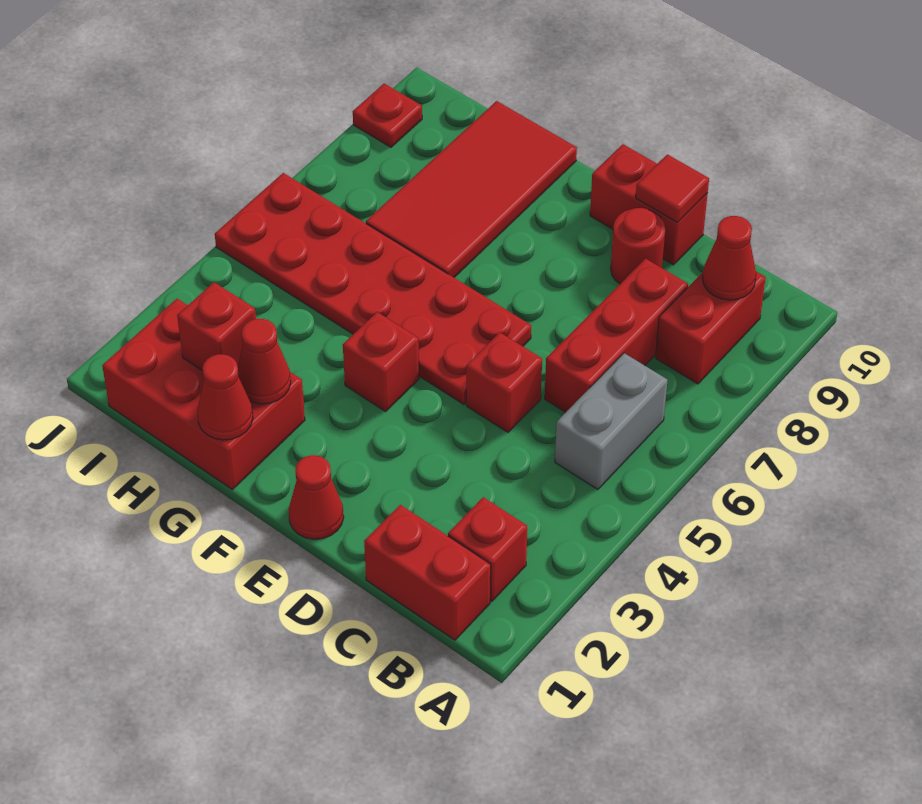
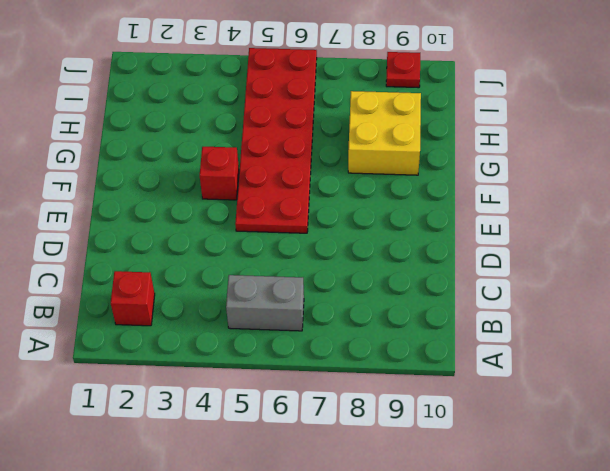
yellow brick G8:H9 level 1 -> red tile G7:H10 level 1
none -> red brick B1:C1 level 1
none -> red brick B8:B9 level 1
none -> red brick C6:C8 level 1

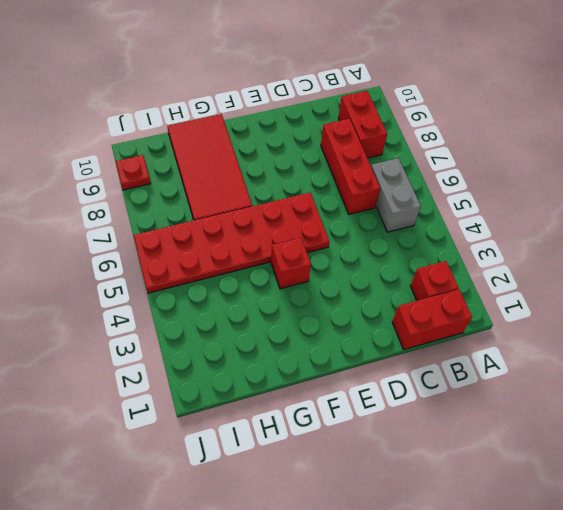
none -> red brick D5 level 1
none -> red round brick D9 level 1
none -> red brick D10:E10 level 1

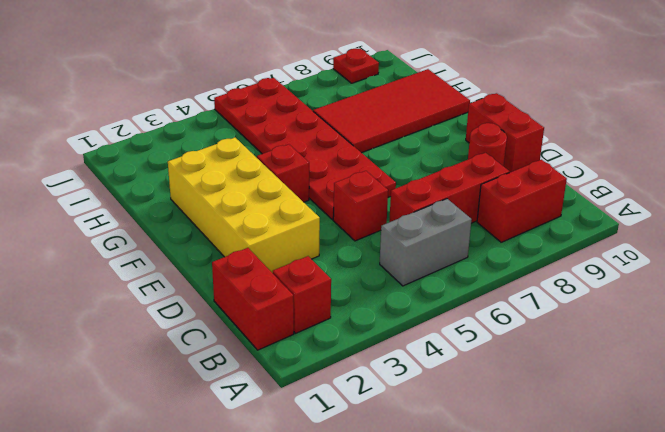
yellow brick D2:G3 level 1 -> red brick G1:I2 level 1
none -> red cone E1 level 1
none -> red cone B9 level 2
none -> red tile D10 level 2

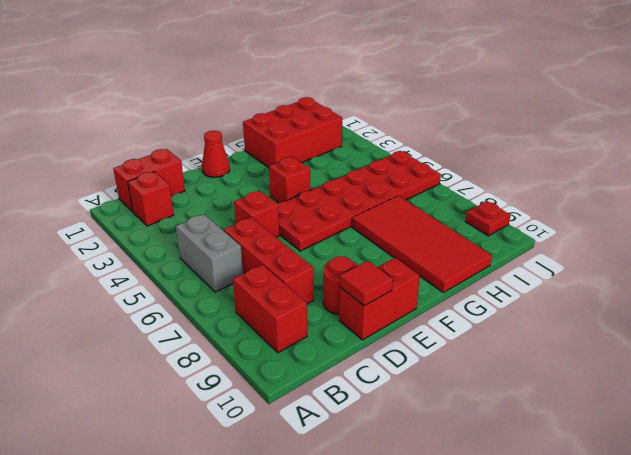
none -> red cone B9 level 2
none -> red cone G1 level 2
none -> red cone G2 level 2

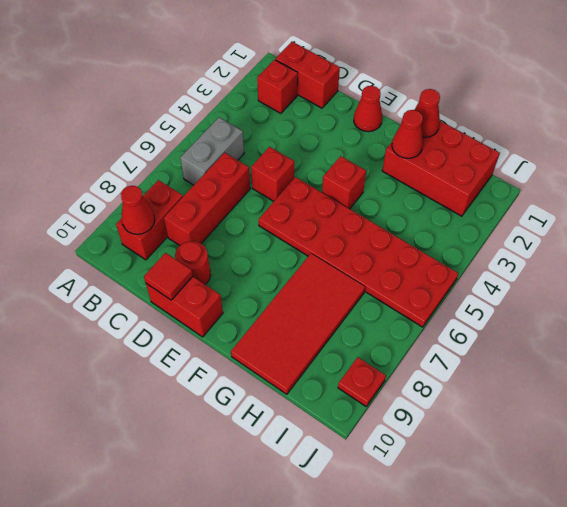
none -> red brick H2 level 2

